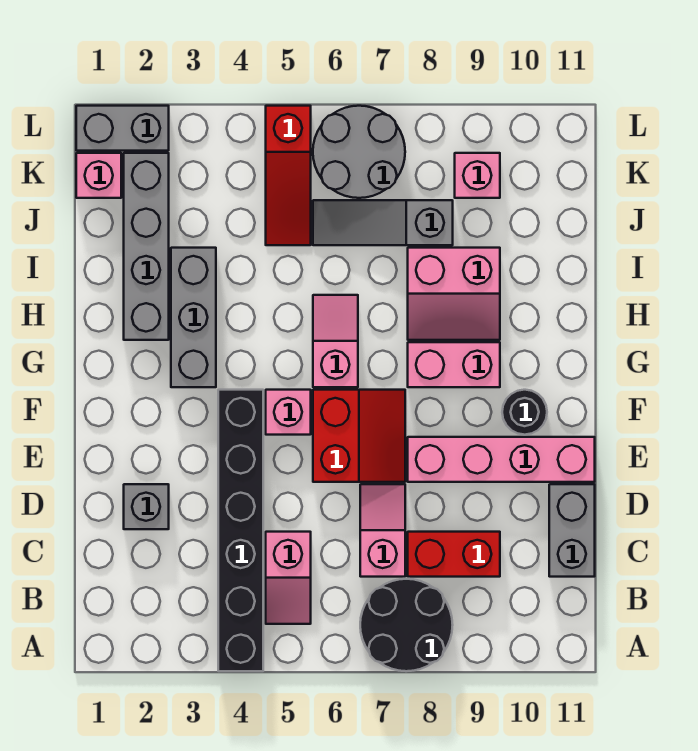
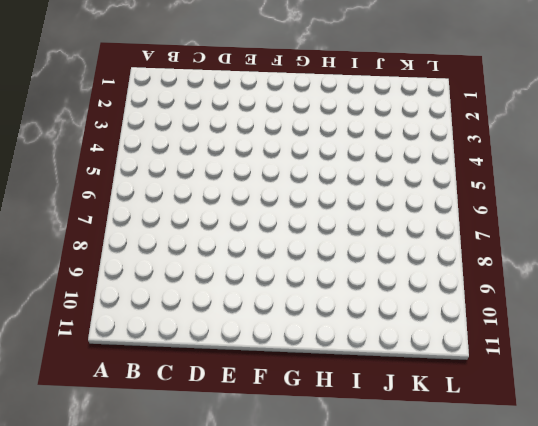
none -> black brick A4:F4 level 1
none -> black round brick A7:B8 level 1
none -> pink slope B5:C5 level 1 top C

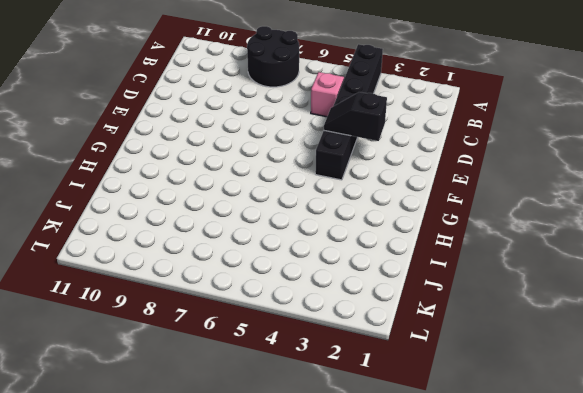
black slope E3:E4 level 2 top 3 -> none
none -> pink slope C7:D7 level 1 top C
none -> red brick C8:C9 level 1
none -> grey brick C11:D11 level 1

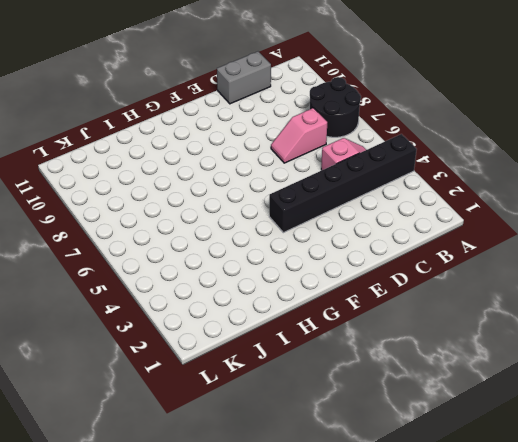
none -> red brick C8:C9 level 1
none -> grey brick D2 level 1
none -> red slope E6:F7 level 1 top 6

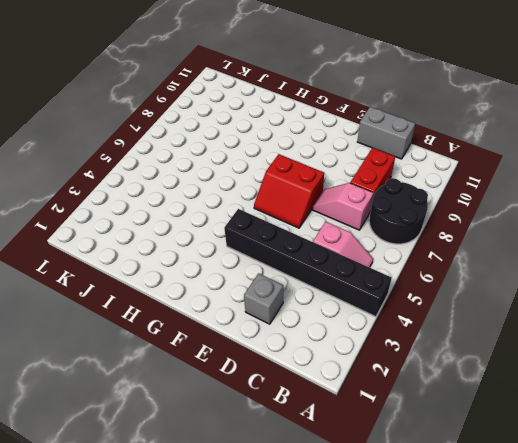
red slope E6:F7 level 1 top 7 -> red slope E6:F7 level 1 top 6
none -> pink brick E8:E11 level 1
none -> pink brick F5 level 1
none -> black round brick F10 level 1

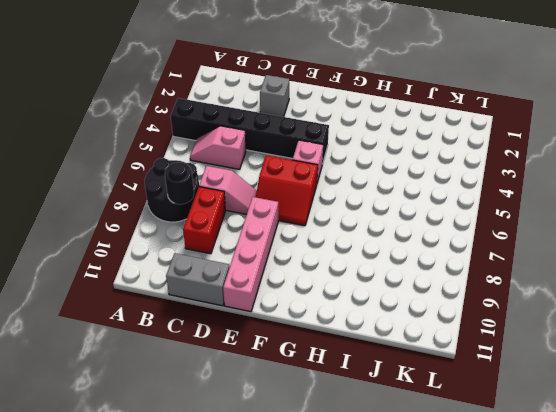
black round brick B8 level 2 -> black round brick F10 level 1
none -> grey brick G3:I3 level 1
none -> pink slope G6:H6 level 1 top G
none -> pink brick G8:G9 level 1

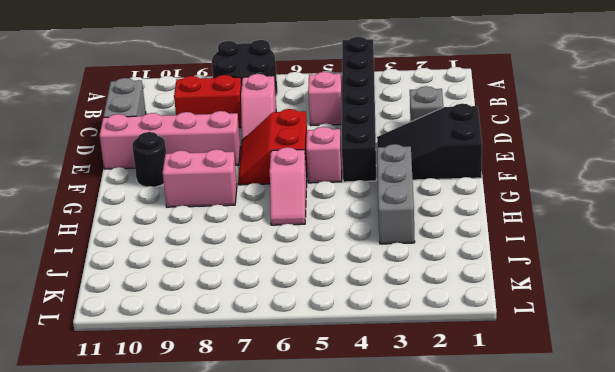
black slope E1:F3 level 1 top 1 -> none
none -> grey brick H2:K2 level 1
none -> pink slope H8:I9 level 1 top I
none -> red slope J5:L5 level 1 top L

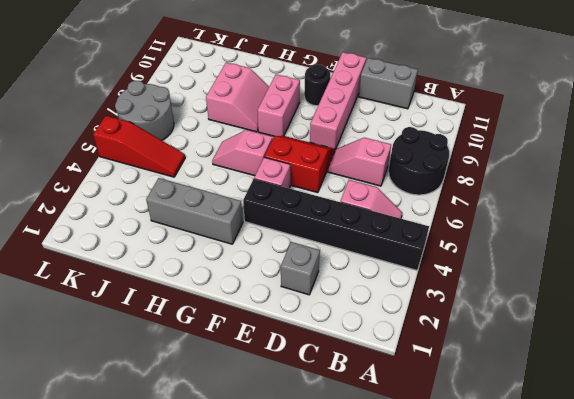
none -> red brick C8:C9 level 1
none -> grey brick H2:K2 level 1
none -> grey slope J6:J8 level 1 top 8

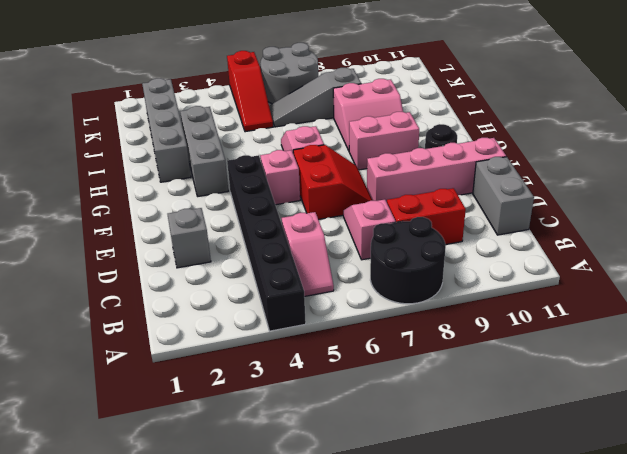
none -> pink brick K1 level 1
none -> pink brick K9 level 1
none -> grey brick L1:L2 level 1

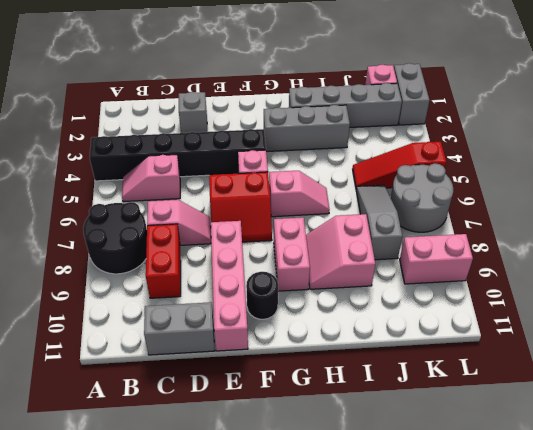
pink brick K9:L9 level 1 -> pink brick K9 level 1

